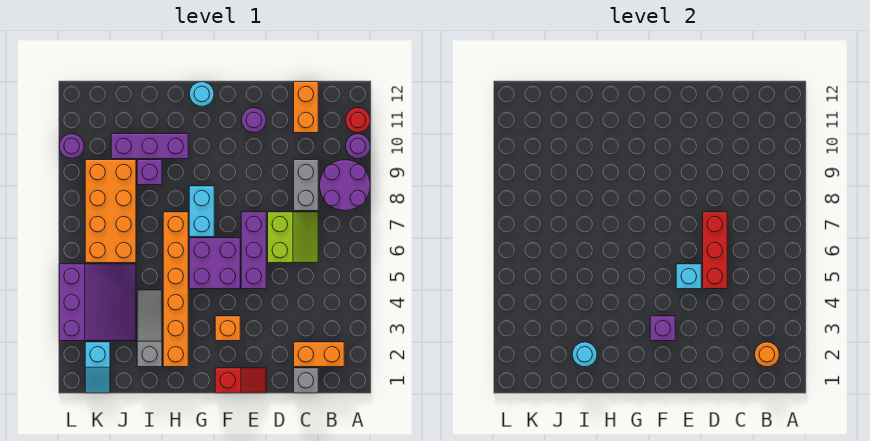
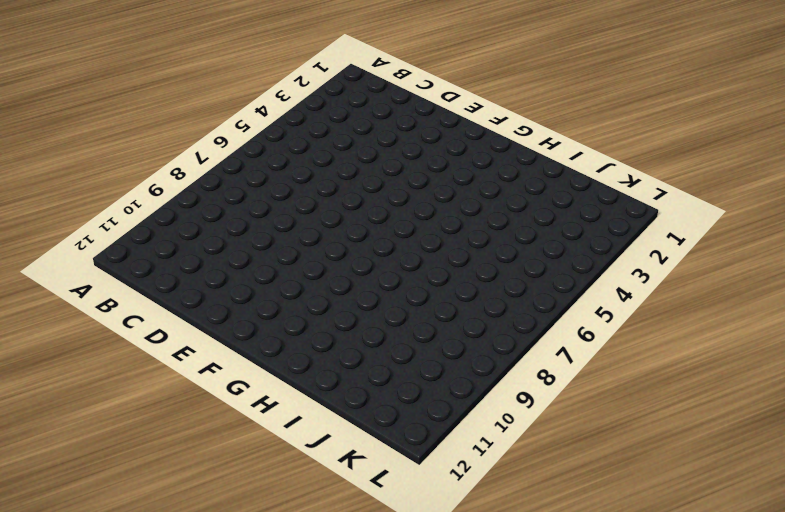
none -> purple round brick A8:B9 level 1
none -> purple round brick A10 level 1
none -> red round brick A11 level 1

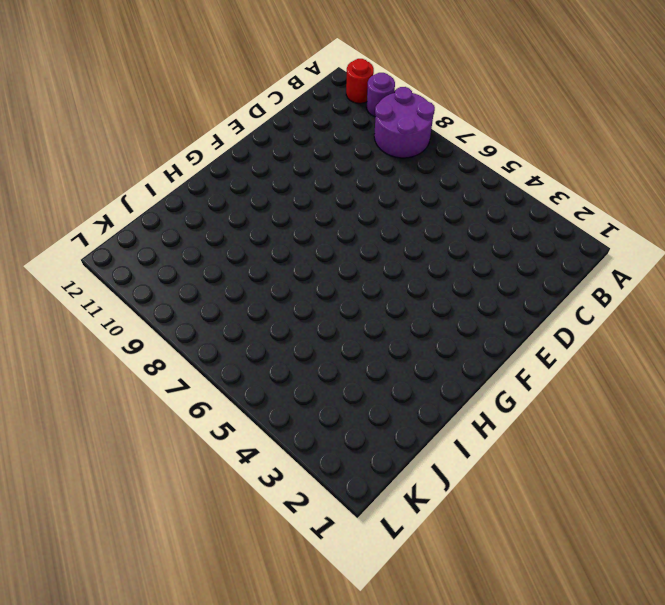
none -> orange brick B2:C2 level 1
none -> grey brick C1 level 1
none -> lime slope C6:D7 level 1 top D

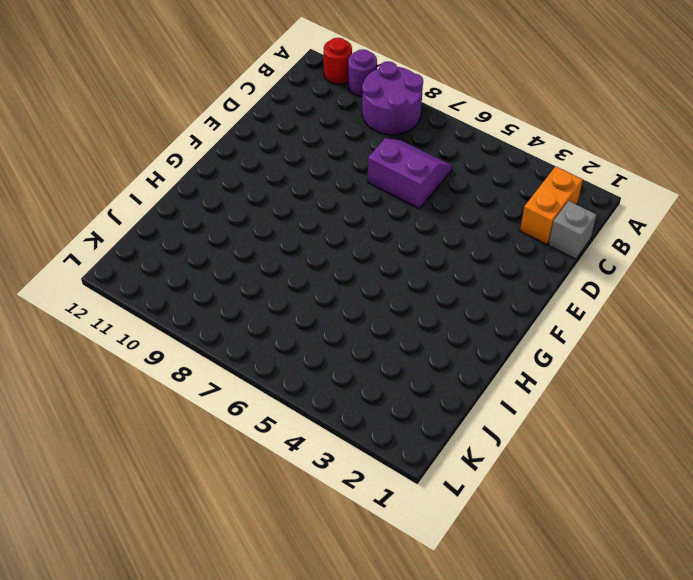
purple slope C6:D7 level 1 top D -> lime slope C6:D7 level 1 top D
none -> grey brick C8:C9 level 1
none -> orange brick C11:C12 level 1
none -> red slope E1:F1 level 1 top F

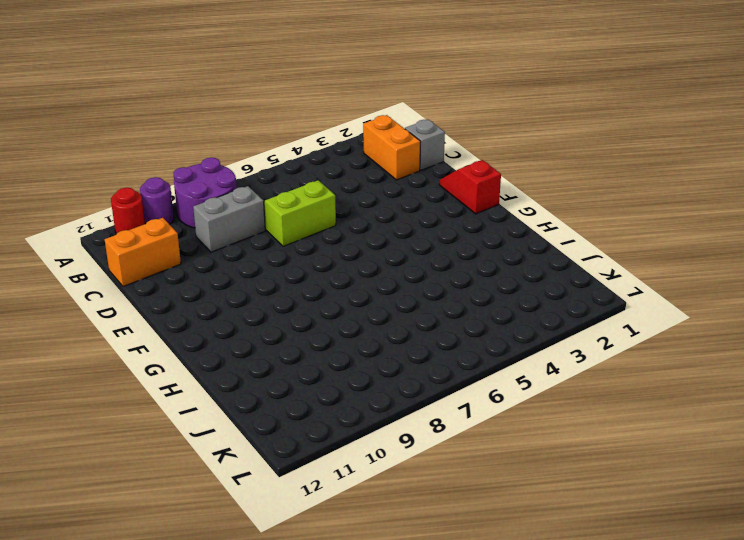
none -> purple brick E5:E7 level 1
none -> purple round brick E11 level 1
none -> orange brick F3 level 1

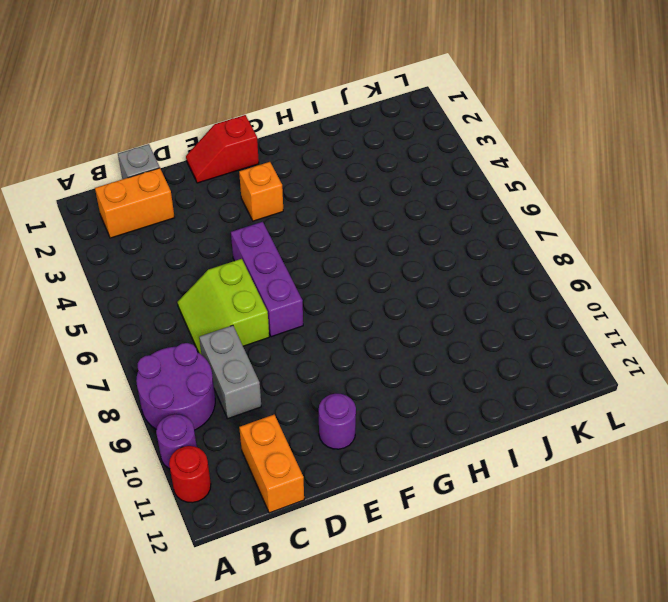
none -> purple brick F5:G6 level 1
none -> cyan brick G7:G8 level 1
none -> cyan round brick G12 level 1

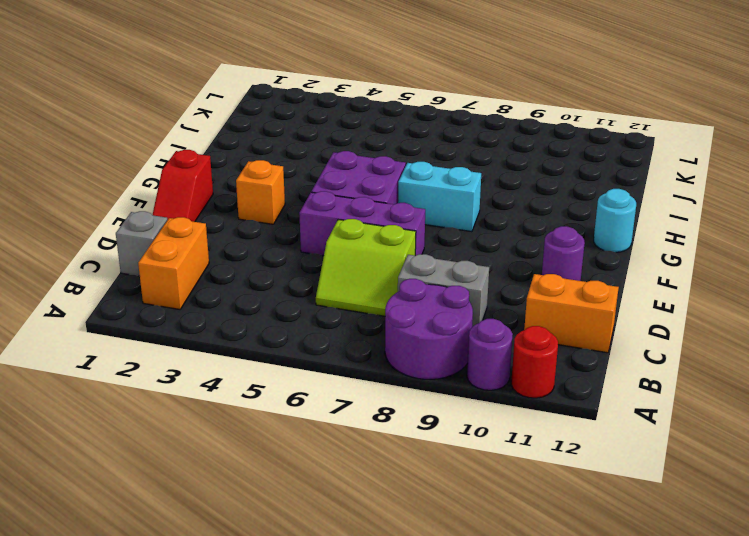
none -> orange brick H2:H7 level 1
none -> purple brick H10:J10 level 1
none -> grey slope I2:I4 level 1 top 2

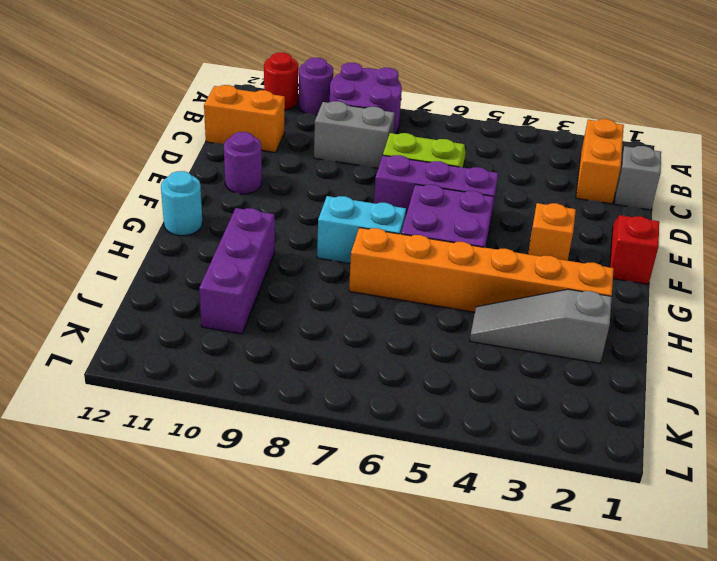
none -> purple brick I9 level 1
none -> purple slope J3:L5 level 1 top L
none -> orange brick J6:K9 level 1

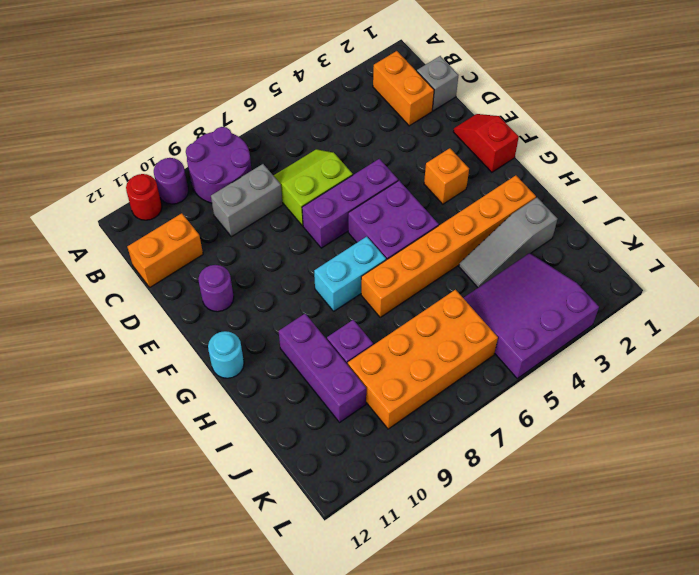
none -> cyan slope K1:K2 level 1 top 2
none -> purple round brick L10 level 1
none -> orange round brick B2 level 2

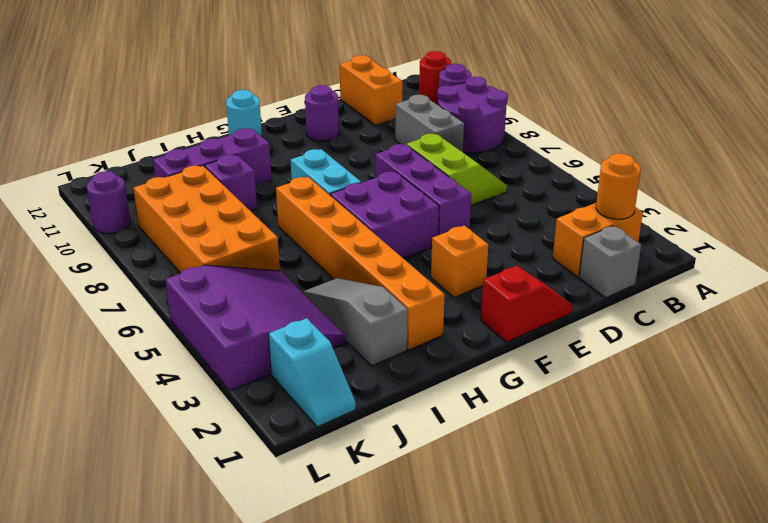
none -> red brick D5:D7 level 2
none -> cyan brick E5 level 2
none -> purple brick F3 level 2

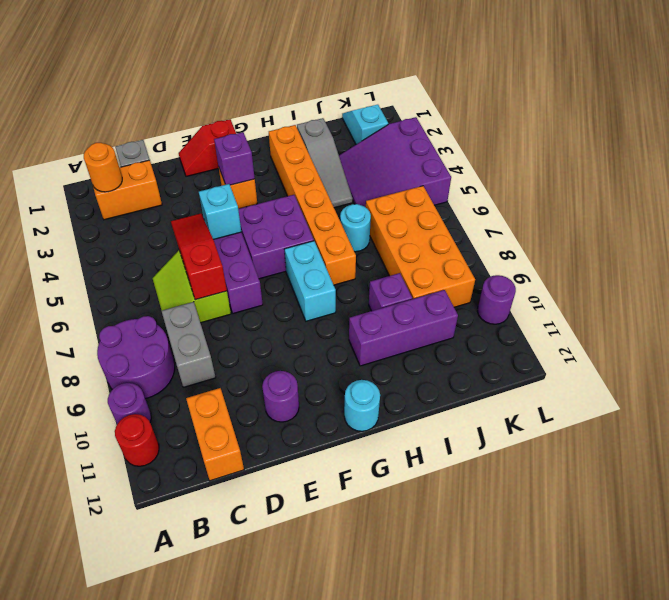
red slope D5:D7 level 2 top 7 -> red brick D5:D7 level 2
cyan round brick I6 level 1 -> cyan round brick I2 level 2

